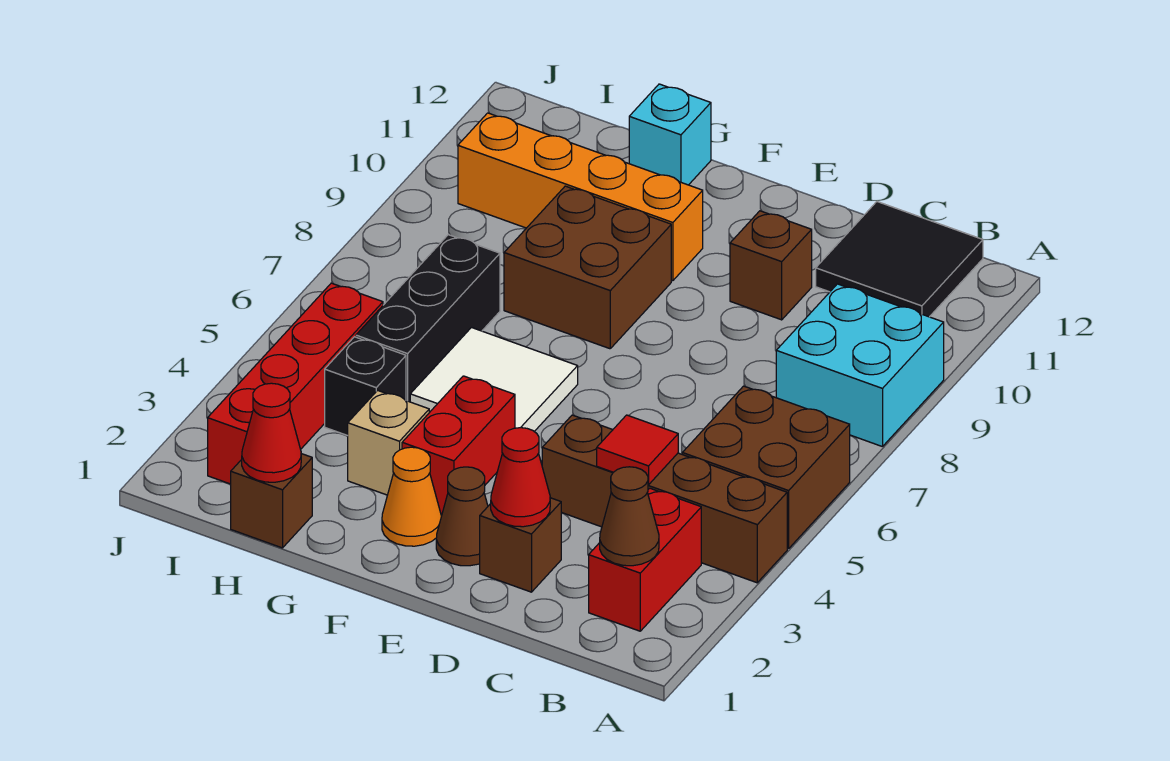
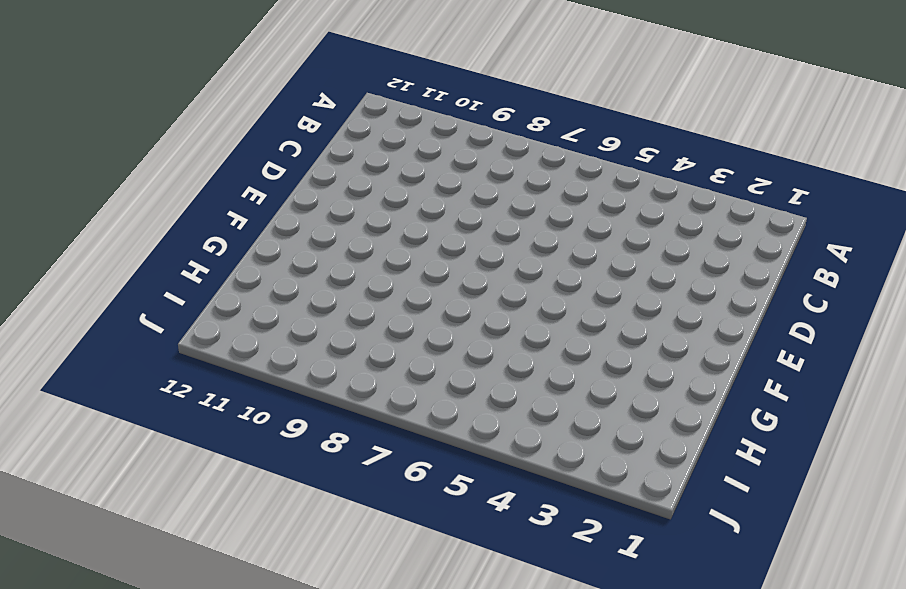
none -> brown brick A4:D4 level 1
none -> brown brick A5:B6 level 1
none -> cyan brick A8:B9 level 1

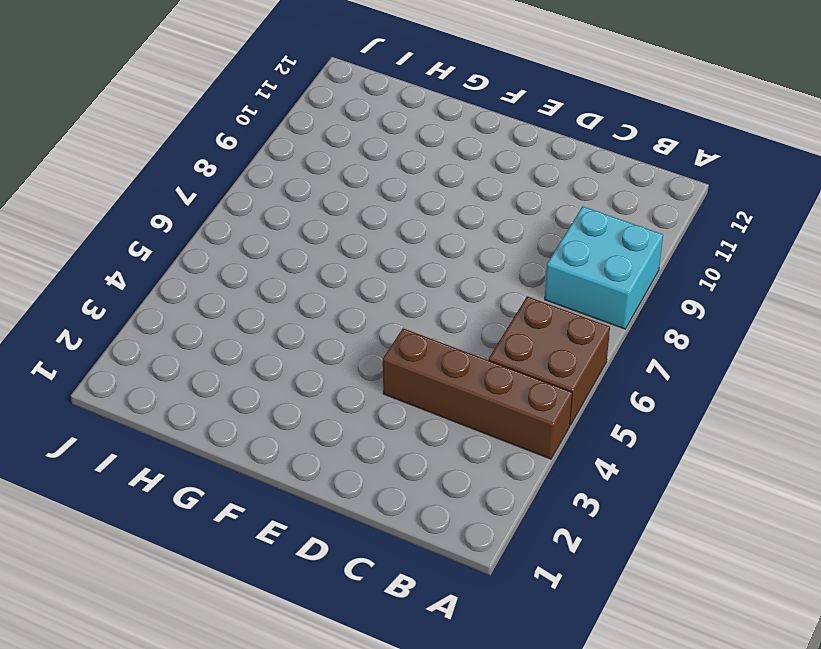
none -> red brick B2:B3 level 1
none -> black tile B11:C12 level 1
none -> brown brick D2 level 1

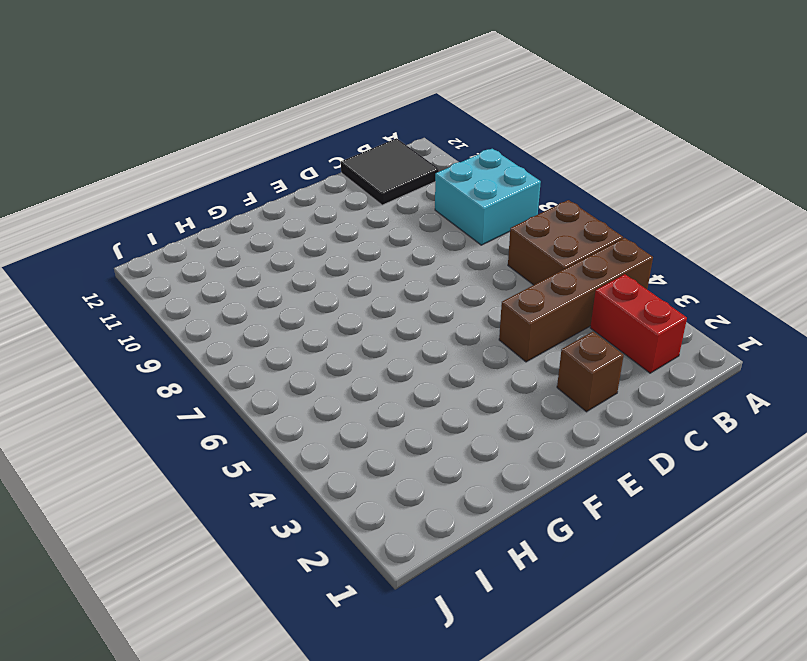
none -> brown brick D10 level 1
none -> brown cone E2 level 1
none -> orange cone F2 level 1

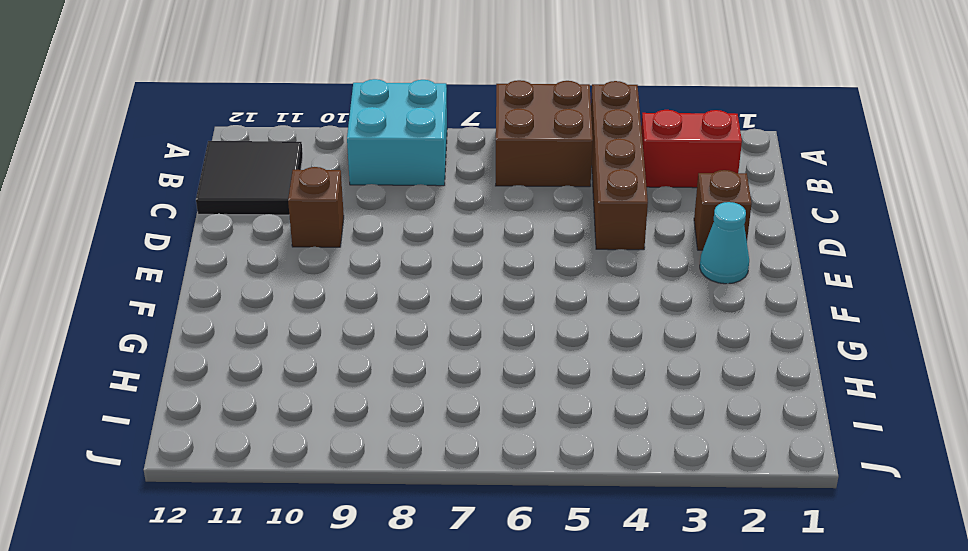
cyan cone E2 level 1 -> brown cone E2 level 1
none -> orange cone F2 level 1
none -> red brick F3:F4 level 1
none -> white tile F5:G6 level 1

